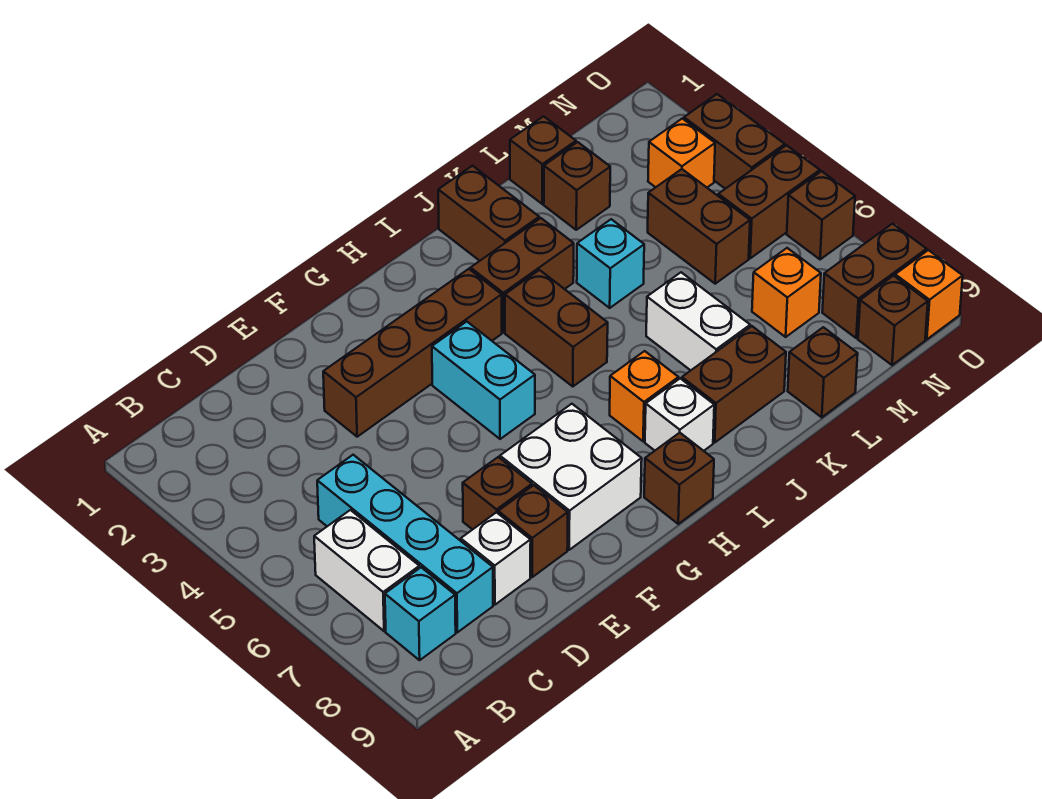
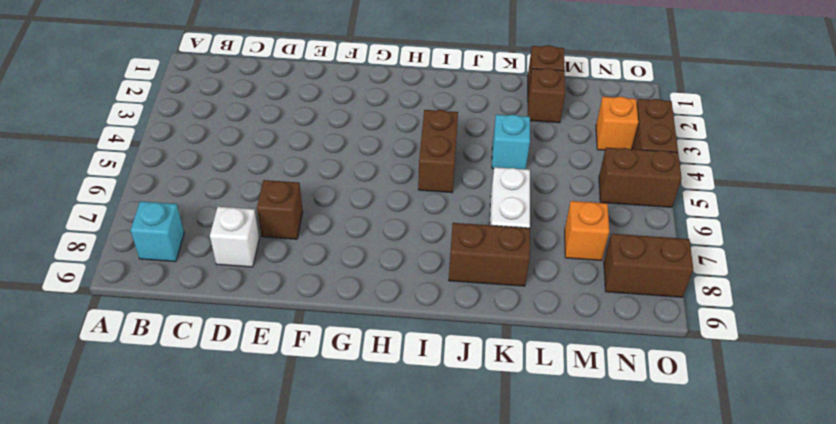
none -> white brick B6:B7 level 1
none -> cyan brick C5:C8 level 1
none -> brown brick E3:H3 level 1
none -> brown brick E8 level 1

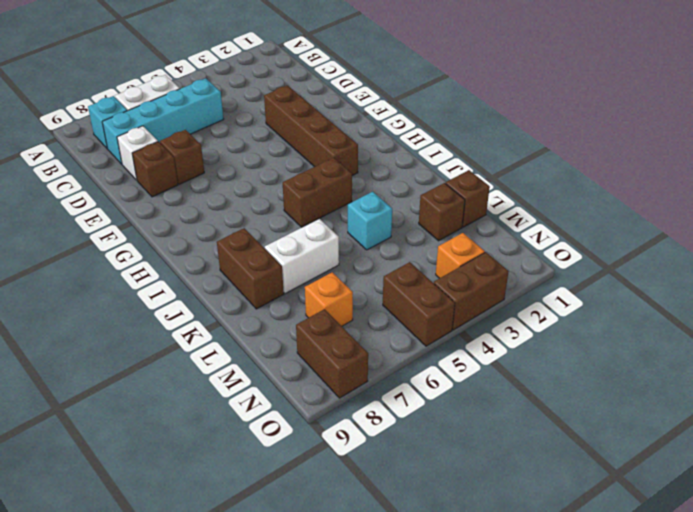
none -> white brick F7:G8 level 1
none -> cyan brick G4:G5 level 1
none -> brown brick H9 level 1
none -> brown brick I3:J3 level 1

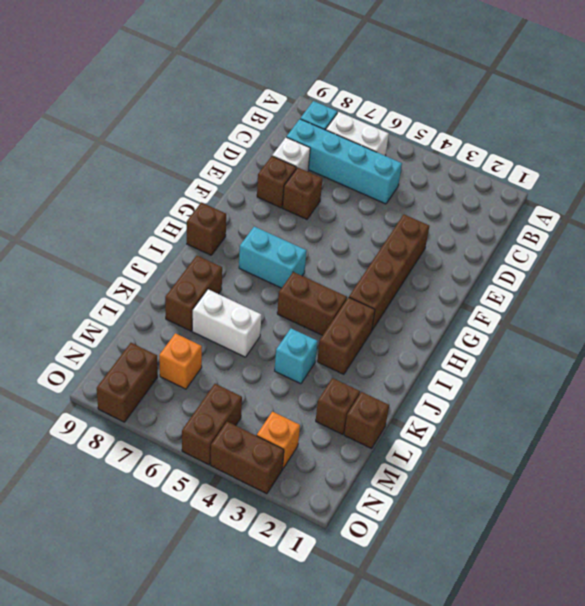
cyan brick H6:H7 level 1 -> cyan brick G4:G5 level 1
none -> white brick F7:G8 level 1
none -> orange brick I7 level 1
none -> white brick I8 level 1
none -> brown brick J1:J2 level 1

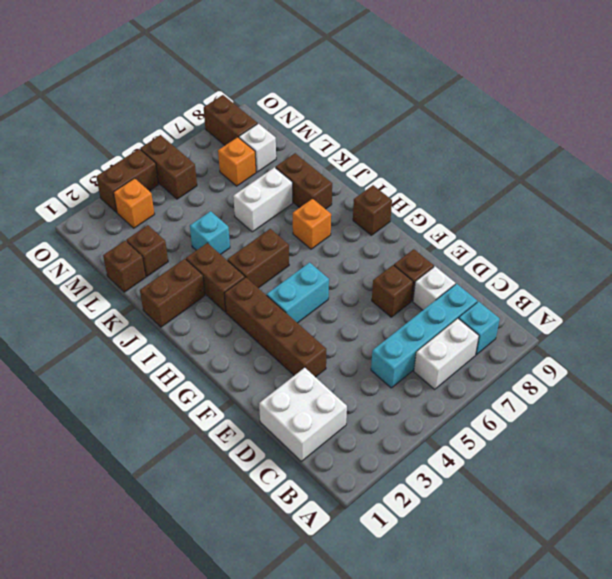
white brick C1:D2 level 1 -> white brick F7:G8 level 1
white brick M8 level 1 -> white brick I8 level 1
none -> brown brick L9 level 1
none -> brown brick M4:M5 level 1
none -> brown brick N9 level 1
none -> brown brick O6 level 1

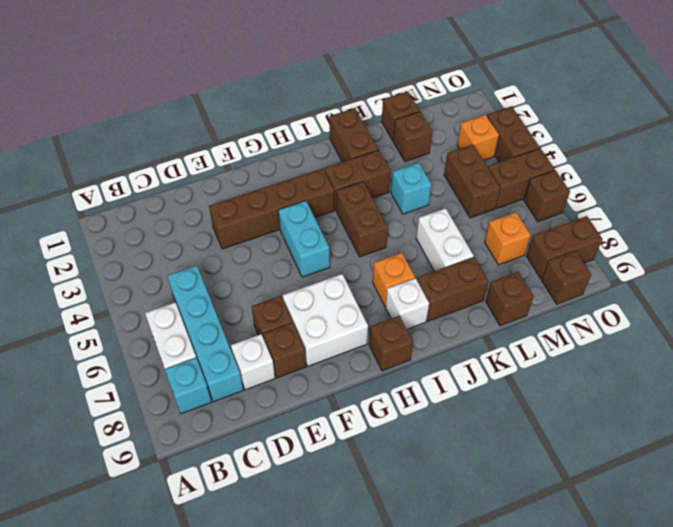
none -> orange brick O9 level 1

